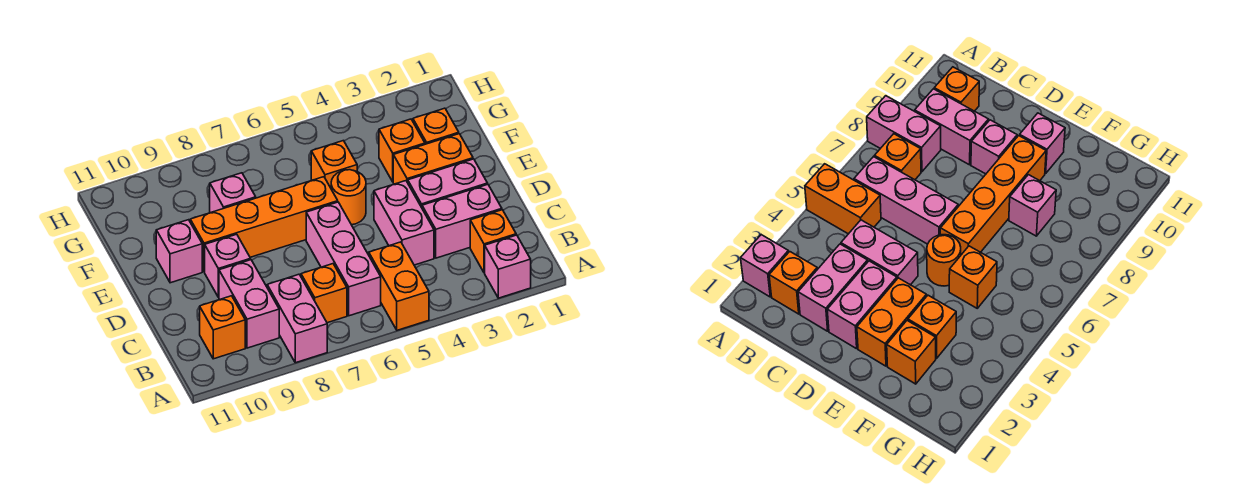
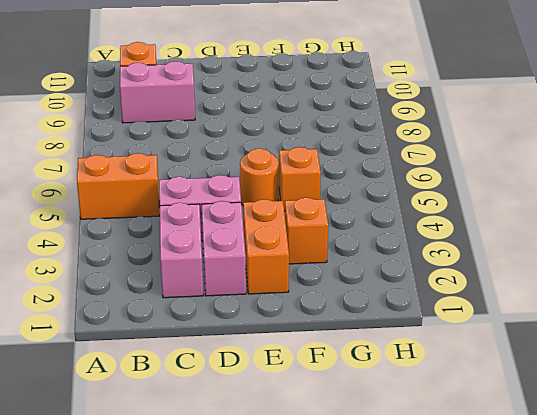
none -> pink brick A2 level 1
none -> pink brick A8:B8 level 1
none -> orange brick B2 level 1

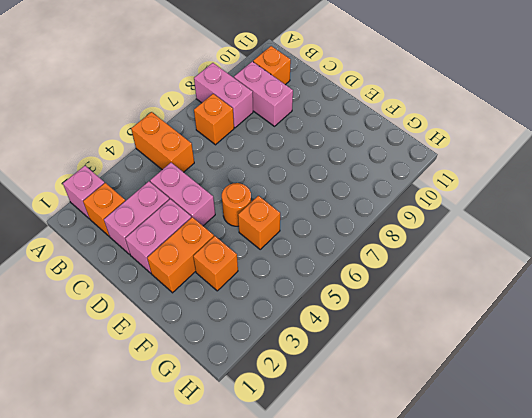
none -> pink brick B6:D6 level 1
none -> pink brick D9 level 1
none -> orange brick E6:E9 level 1

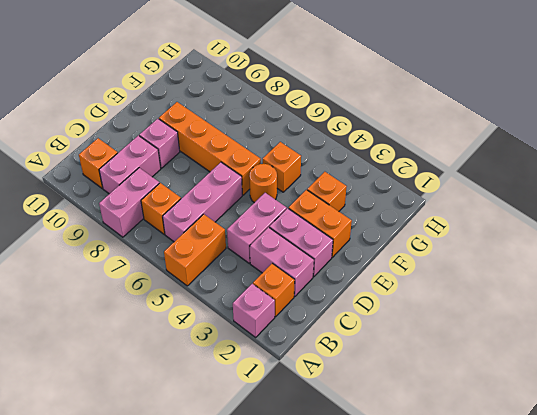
none -> pink brick E10 level 1
none -> orange brick F2 level 1
none -> pink brick F8 level 1

